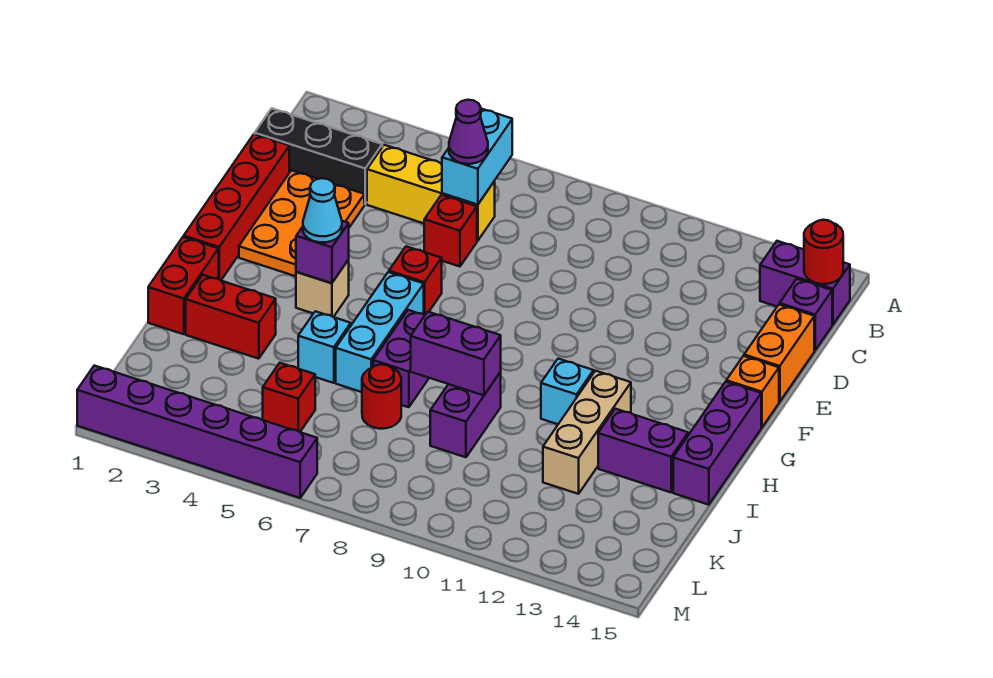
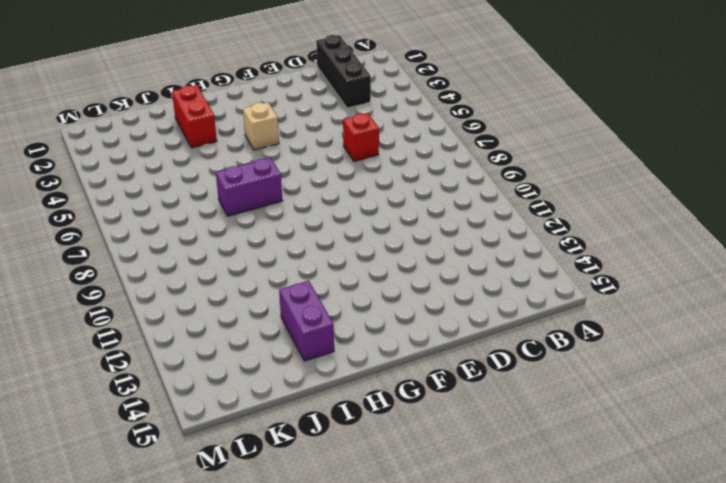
none -> purple brick B14:B15 level 1
none -> yellow brick C4:C6 level 1
none -> purple brick C15 level 1
none -> red brick D1:G1 level 1

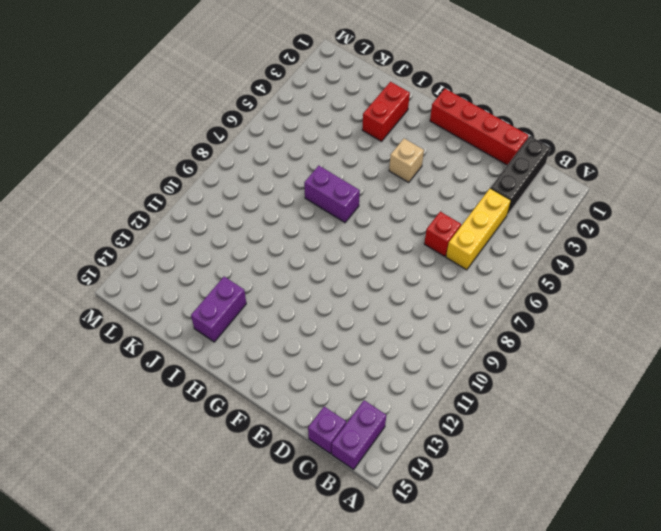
none -> orange plate D2:F3 level 1
none -> orange brick D15:E15 level 1
none -> red brick F6 level 1
none -> orange brick F15 level 1

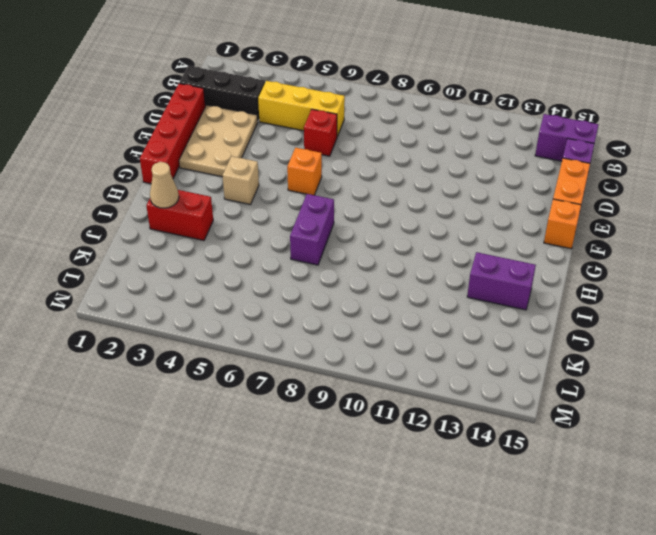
tan plate D2:F3 level 1 -> orange plate D2:F3 level 1
orange brick F6 level 1 -> red brick F6 level 1
tan cone I2 level 2 -> none
none -> cyan brick G6:I6 level 1
none -> purple brick G15:I15 level 1
none -> red brick H1:I1 level 1
none -> cyan brick H11 level 1

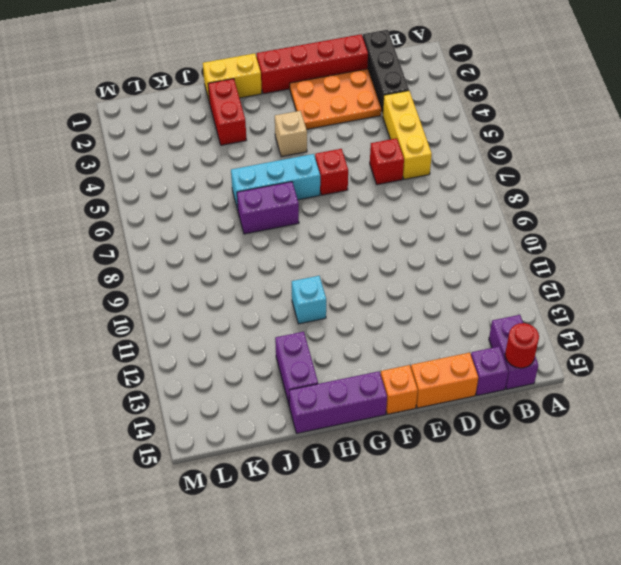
yellow brick H1:I1 level 1 -> red brick H1:I1 level 1
none -> tan brick H12:J12 level 1
none -> cyan brick I5 level 1
none -> purple brick I9:J9 level 1
none -> red round brick J7 level 1

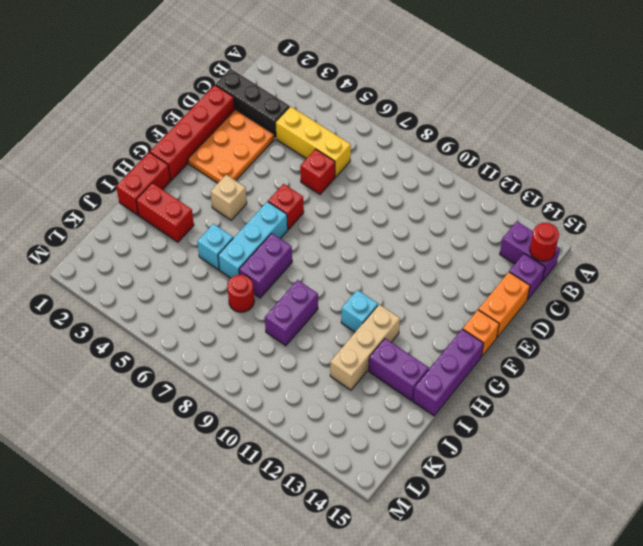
none -> red brick K5 level 1
none -> purple brick M1:M6 level 1
none -> cyan brick B6:C6 level 2
none -> purple brick G4 level 2

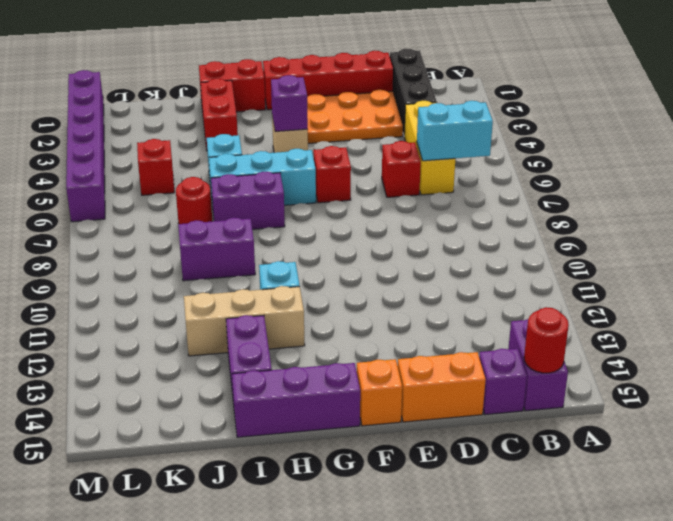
none -> purple brick I8:I9 level 2
none -> purple cone C6 level 3
none -> cyan cone G4 level 3

